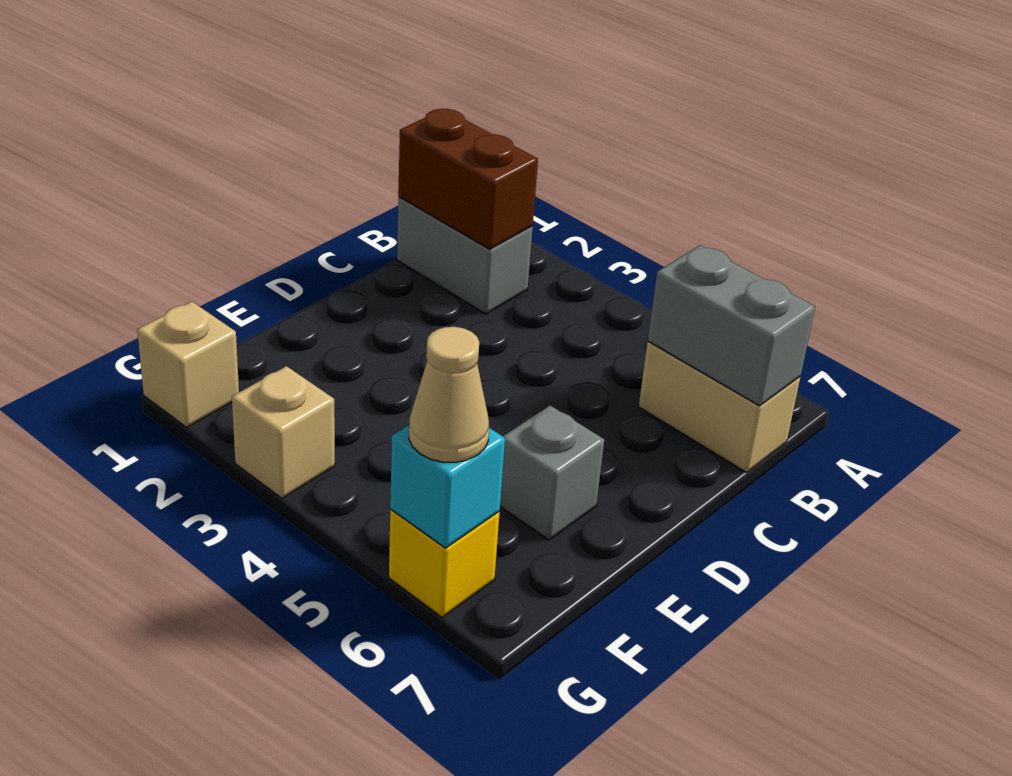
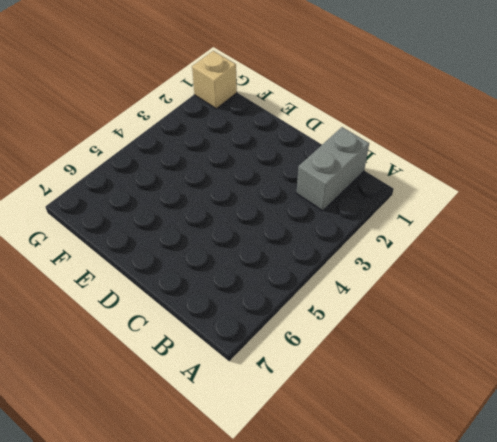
none -> tan brick B6:B7 level 1
none -> grey brick E6 level 1

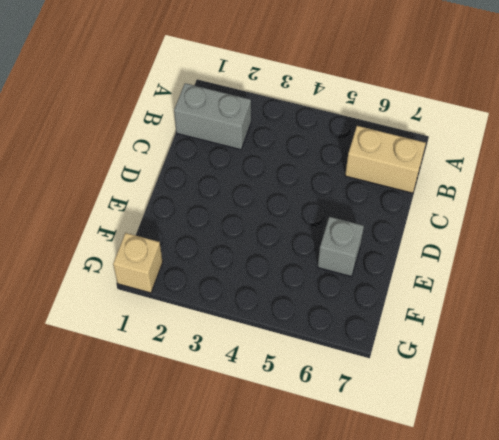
none -> tan brick G3 level 1
none -> yellow brick G6 level 1

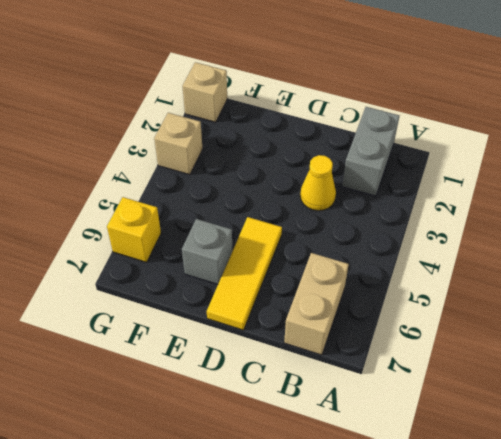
yellow cone C3 level 1 -> none
yellow tile D5:D7 level 1 -> none
none -> brown brick B1:B2 level 2
none -> grey brick B6:B7 level 2

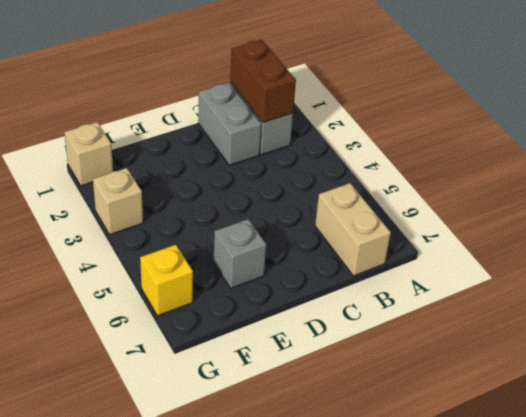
grey brick C1:C2 level 1 -> grey brick B6:B7 level 2
none -> cyan brick G6 level 2
none -> tan cone G6 level 3

